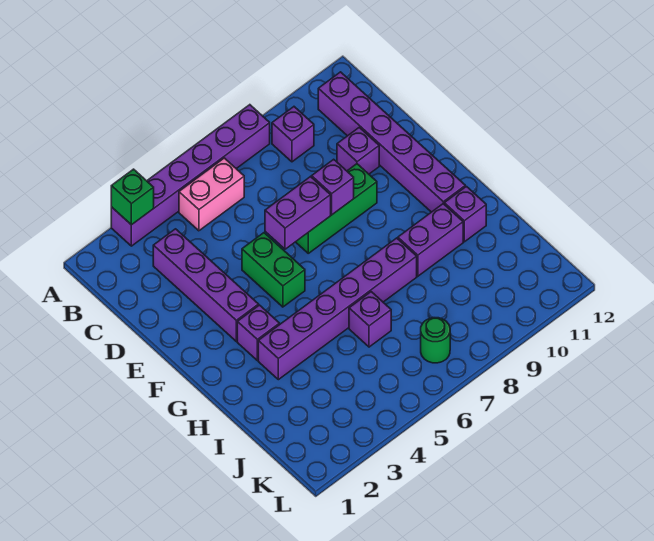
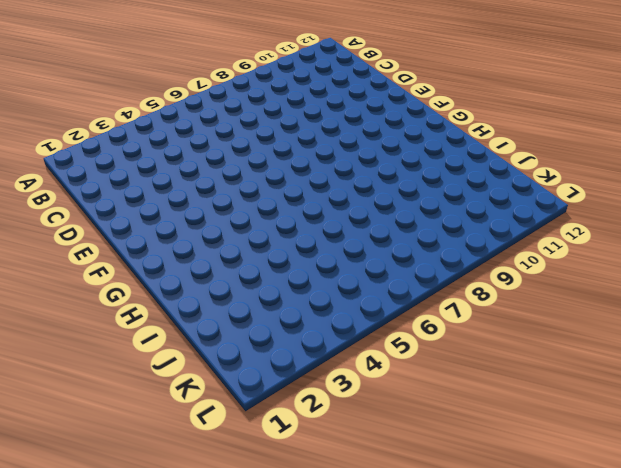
none -> purple brick A3:A8 level 1
none -> pink brick B5:B6 level 1
none -> purple brick B9 level 1

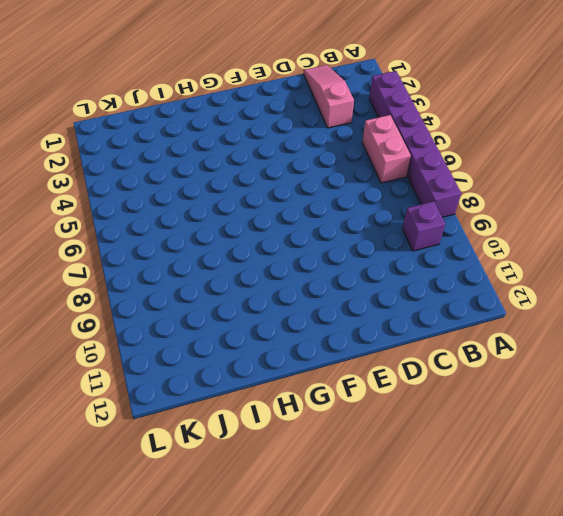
pink slope C1:C3 level 1 top 3 -> purple brick C3:F3 level 1
none -> purple brick B11:G11 level 1
none -> purple brick D10 level 1
none -> green brick E5:F5 level 1

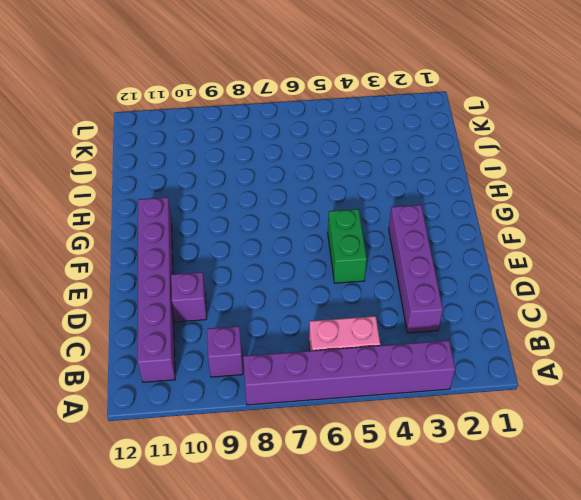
none -> green brick E7:E9 level 1
none -> purple brick G3 level 1
none -> purple brick H3:H8 level 1

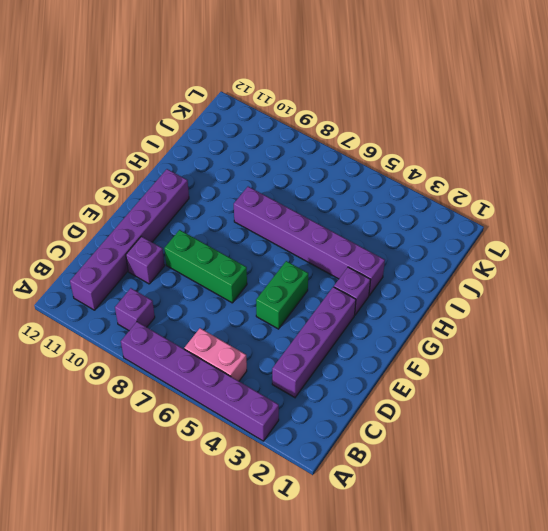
none -> purple brick H9:H10 level 1
none -> purple brick H11 level 1
none -> purple brick I6 level 1

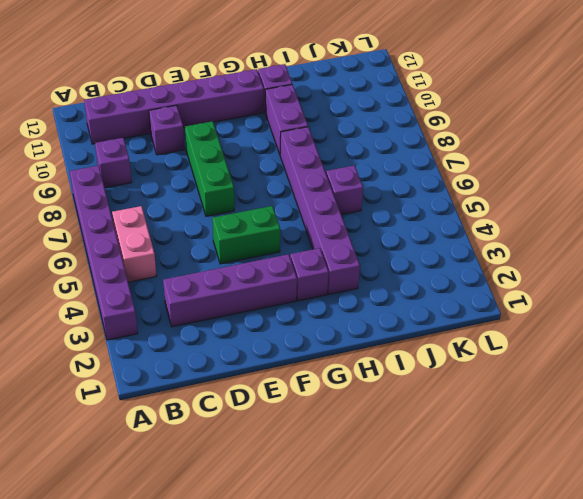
none -> green round brick K7 level 1
none -> green brick A3 level 2
none -> purple brick E6:E7 level 2

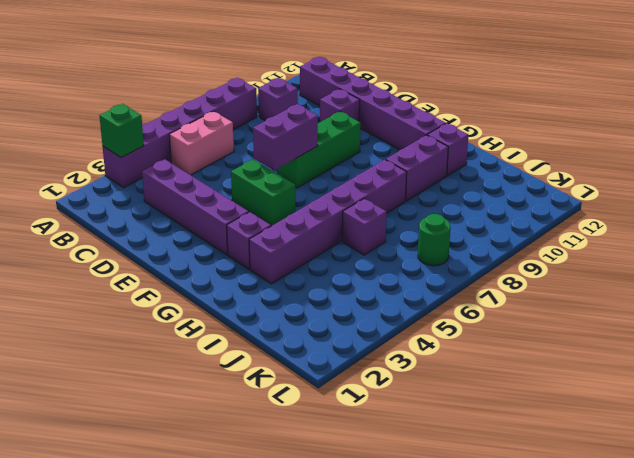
none -> purple brick E8 level 2

